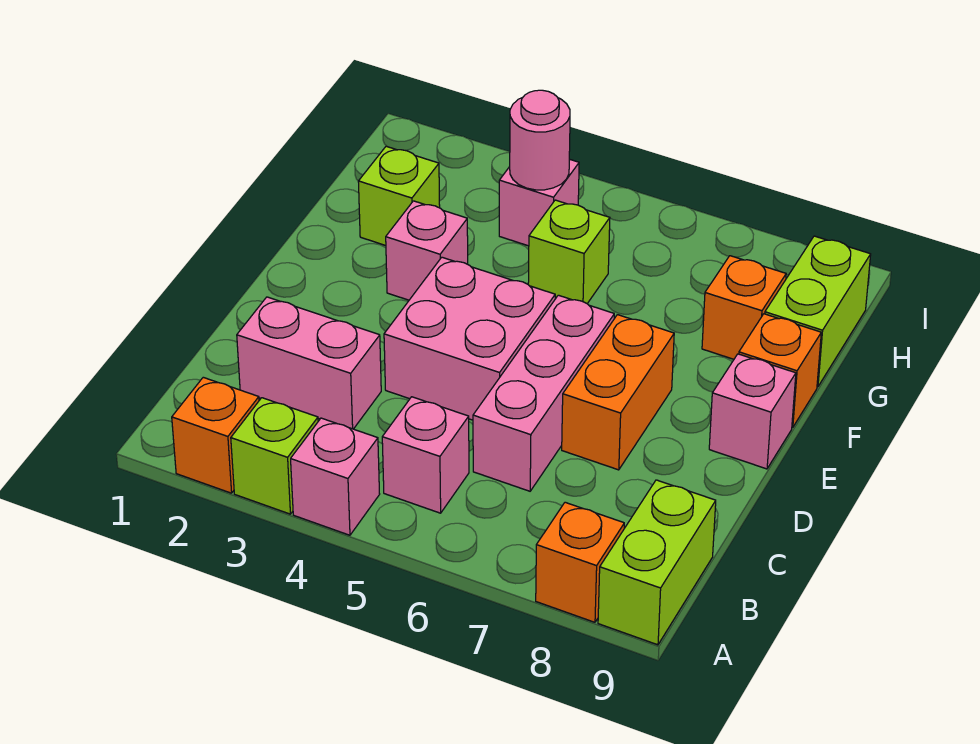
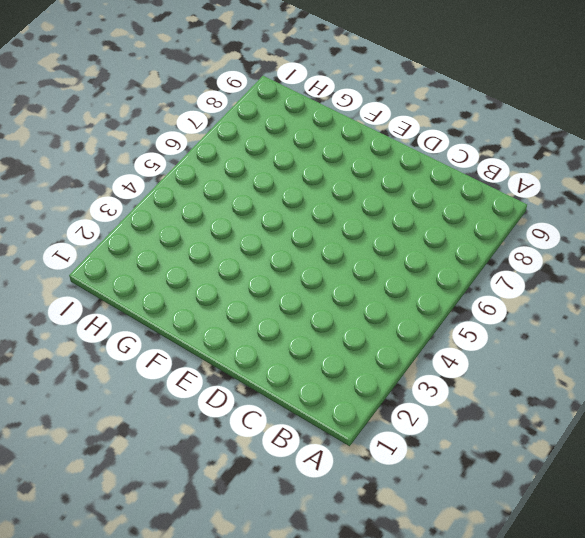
none -> orange brick A2 level 1
none -> lime brick A3 level 1
none -> pink brick A4 level 1

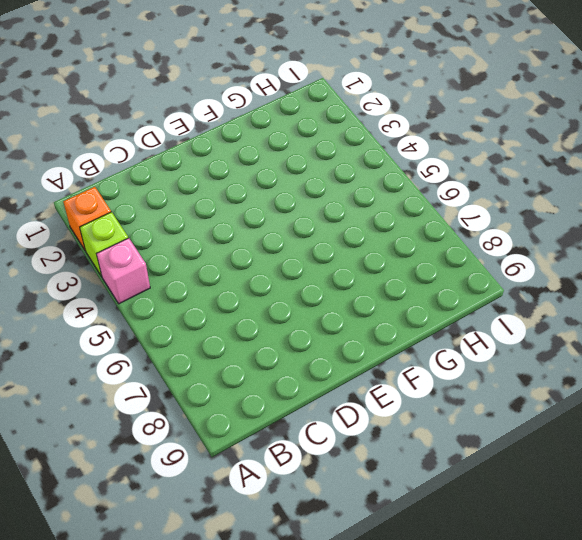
none -> orange brick A8 level 1
none -> lime brick A9:B9 level 1
none -> pink brick B5 level 1

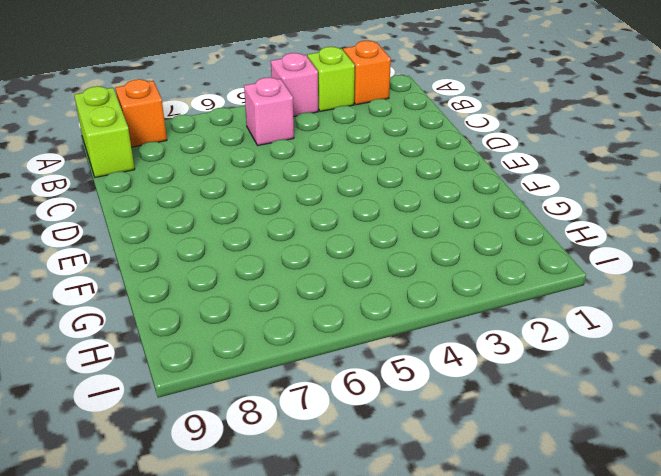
none -> pink brick C2:C3 level 1
none -> pink brick C6:E6 level 1
none -> pink brick D4:E5 level 1

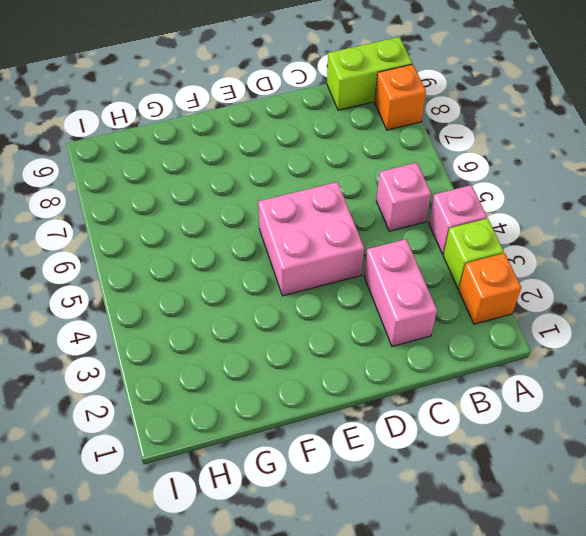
none -> pink brick C6:E6 level 1
none -> orange brick D7:E7 level 1
none -> pink brick E9 level 1

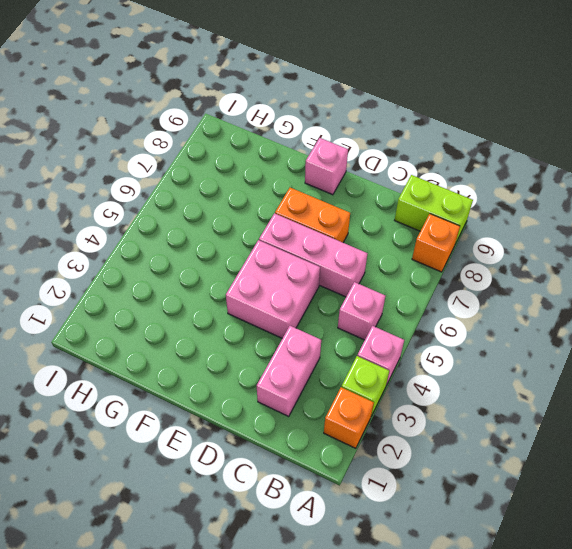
none -> pink brick F3 level 1
none -> orange brick F9 level 1
none -> lime brick G2 level 1

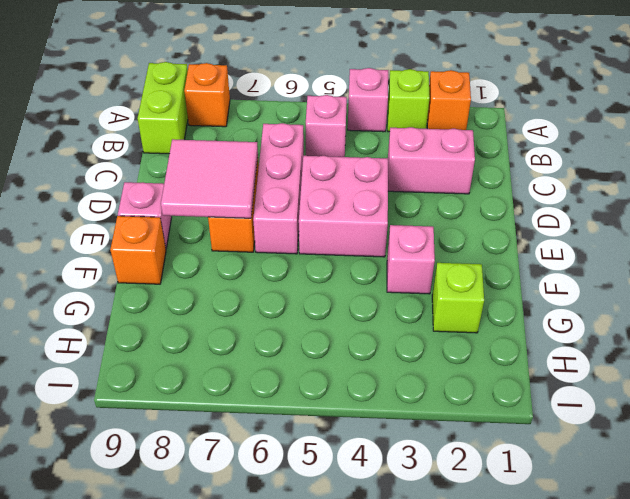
pink tile D7:E8 level 2 -> none
none -> lime brick G5 level 1
none -> orange brick G8 level 1
none -> lime brick G9:H9 level 1

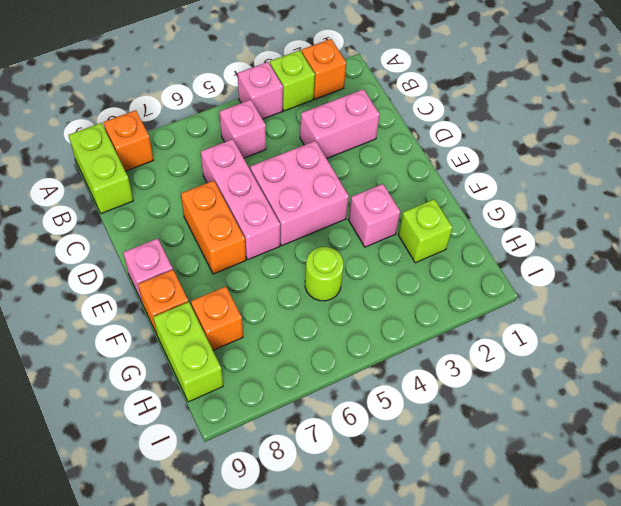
lime round brick G5 level 1 -> lime brick G5 level 1
none -> pink brick H4 level 1
none -> pink round brick H4 level 2

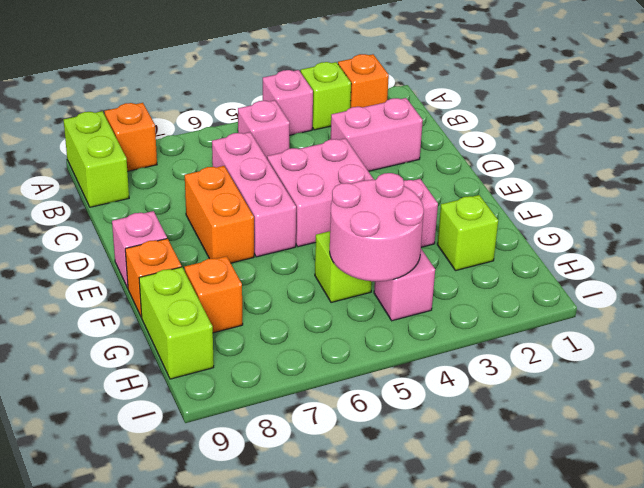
pink round brick G4:H5 level 2 -> pink round brick H4 level 2

